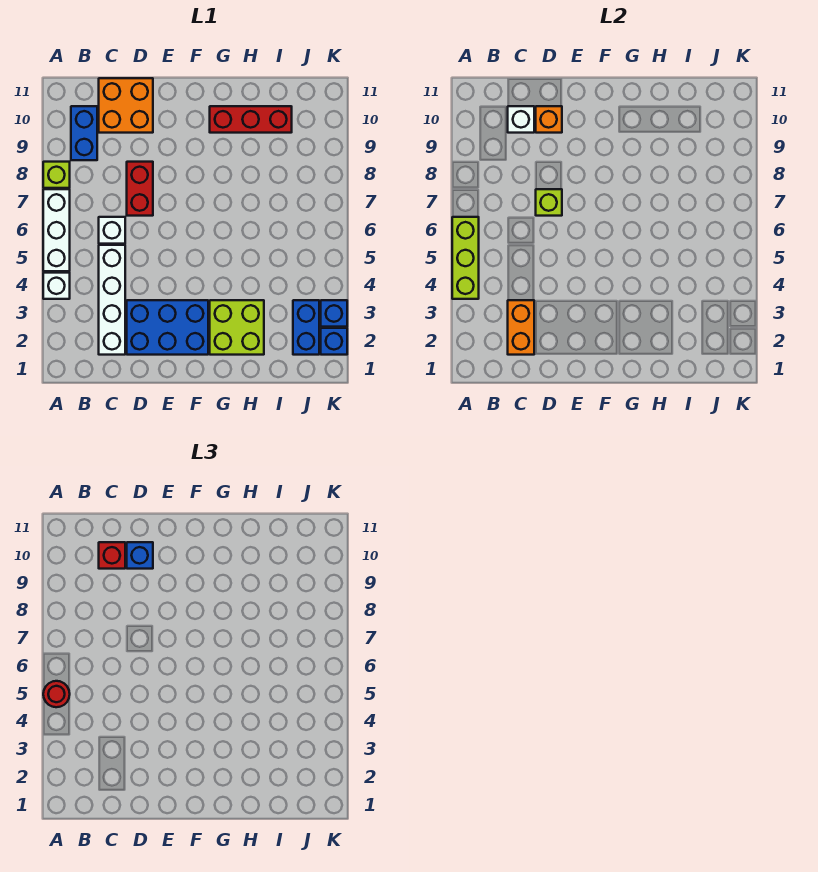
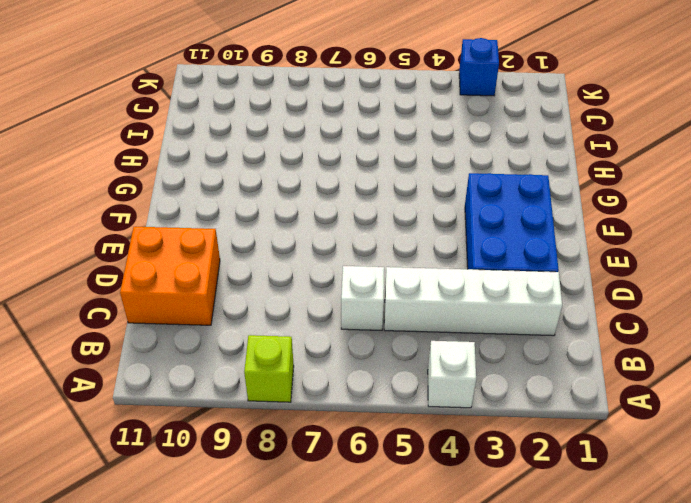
none -> white brick A5:A7 level 1
none -> blue brick B9:B10 level 1
none -> red brick D7:D8 level 1

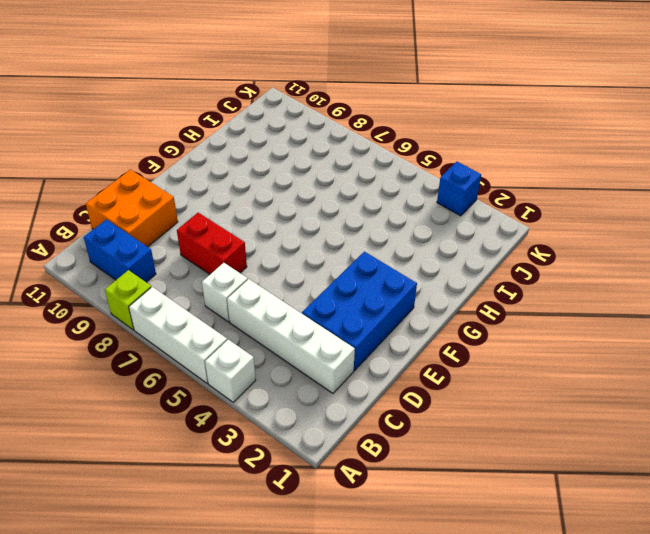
none -> lime brick G2:H3 level 1
none -> red brick G10:I10 level 1
none -> blue brick J2:J3 level 1

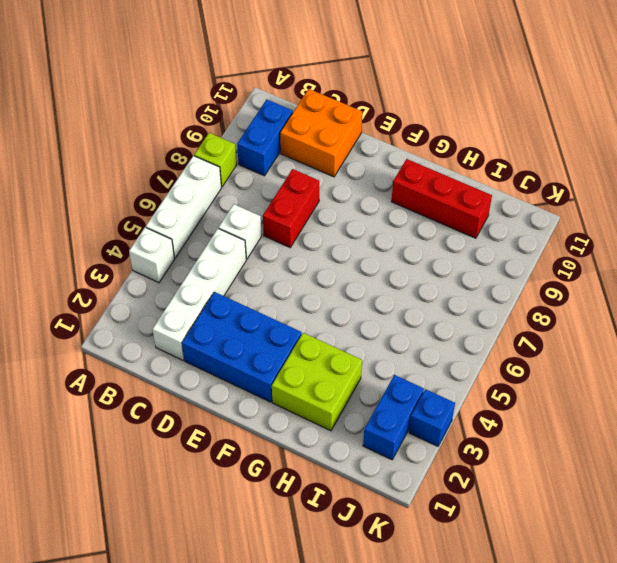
none -> blue brick K2 level 1
none -> lime brick A4:A6 level 2
none -> orange brick C2:C3 level 2

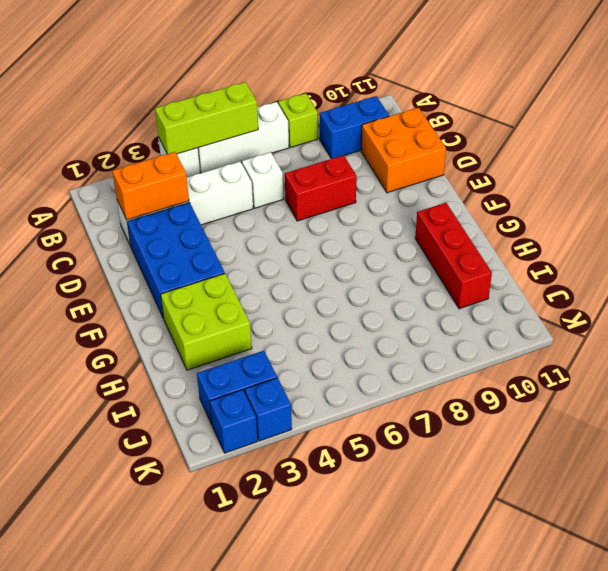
none -> white brick C10 level 2
none -> lime brick D7 level 2
none -> orange brick D10 level 2

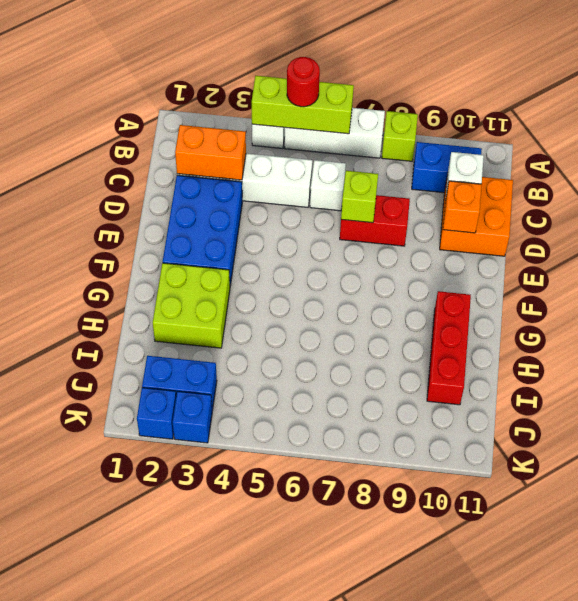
none -> red brick C10 level 3
none -> blue brick D10 level 3

